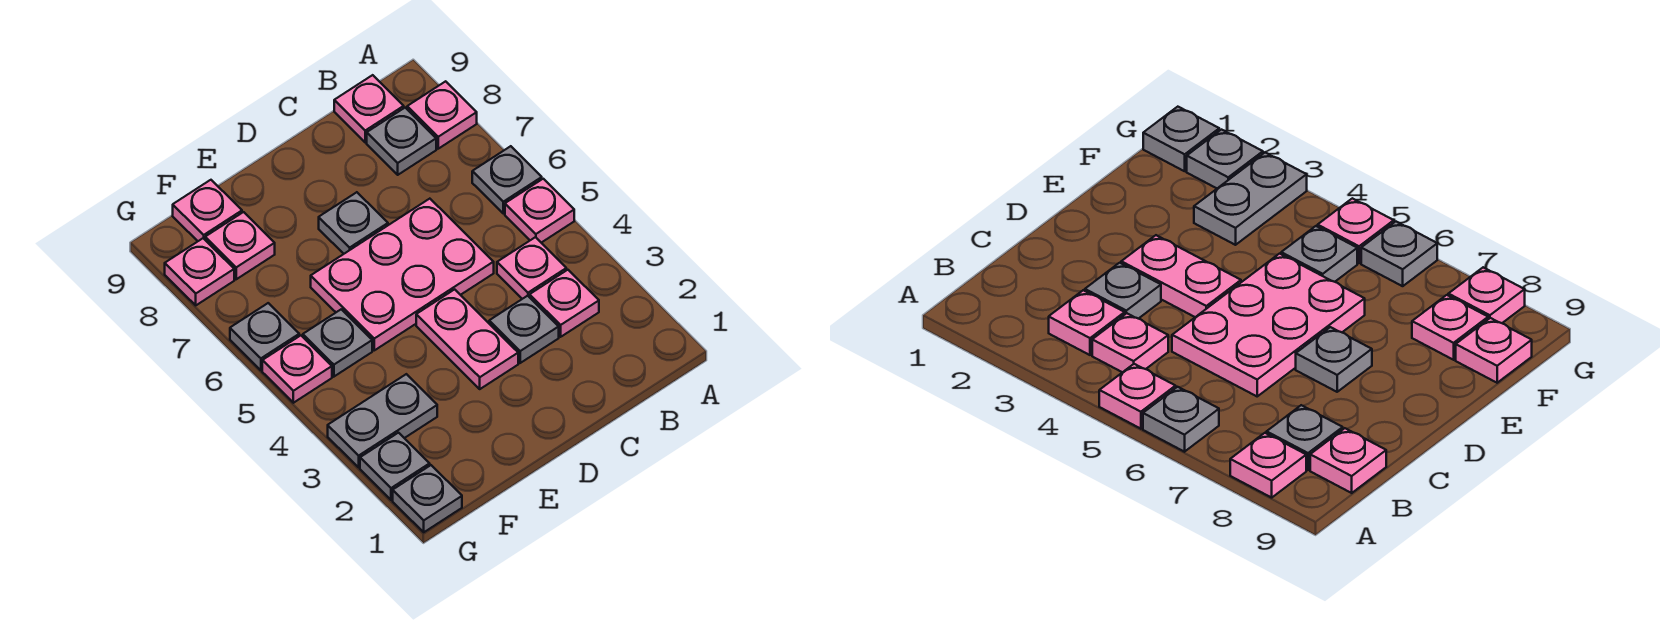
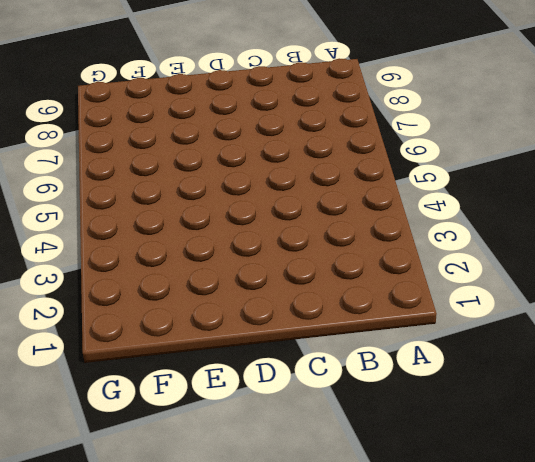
none -> pink plate A5 level 1
none -> grey plate A6 level 1
none -> pink plate A8 level 1

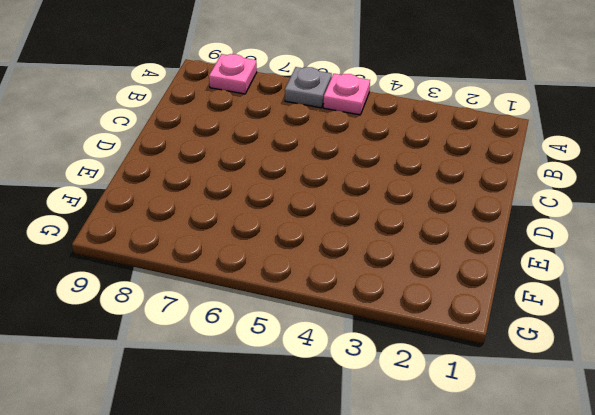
none -> pink plate B3 level 1
none -> pink plate B4 level 1
none -> grey plate B8 level 1

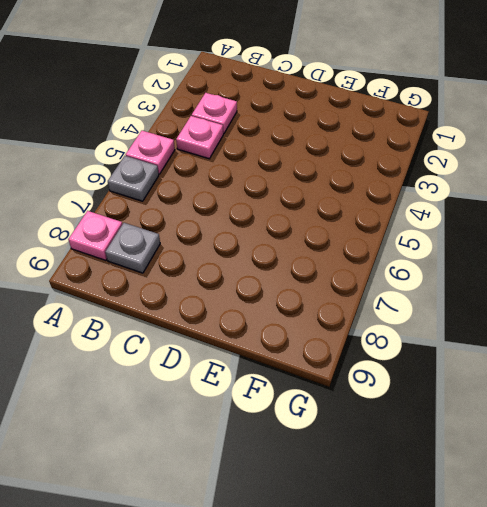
none -> pink plate B9 level 1
none -> grey plate C3 level 1
none -> pink plate C5:E6 level 1

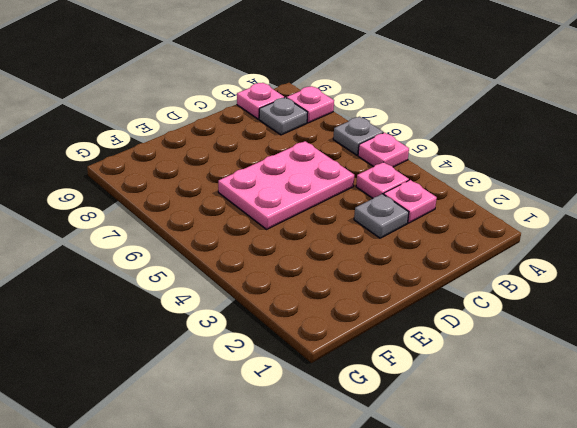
none -> pink plate D3:D4 level 1
none -> grey plate D7 level 1
none -> grey plate F3:G3 level 1

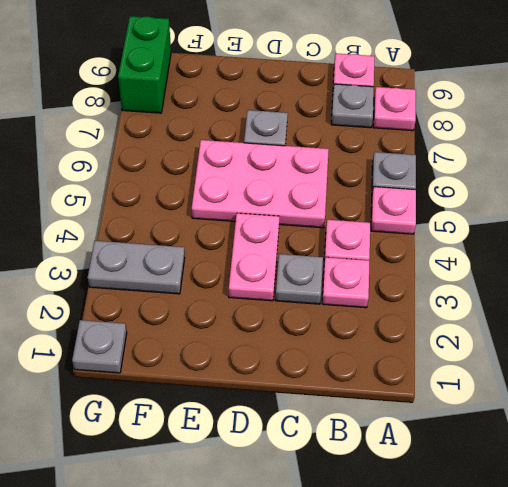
green brick G8:G9 level 1 -> pink plate G8 level 1
none -> grey plate F5 level 1
none -> pink plate F8 level 1
none -> pink plate F9 level 1

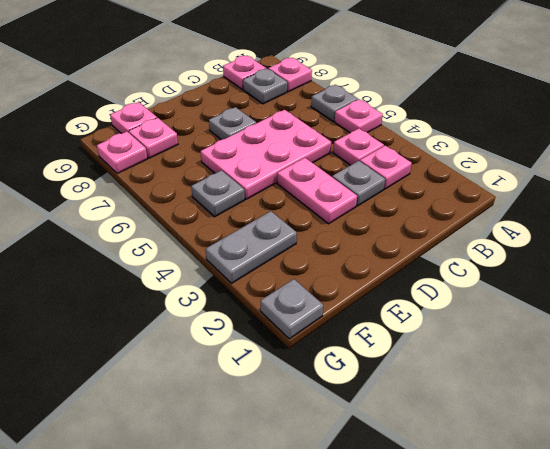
none -> grey plate G2 level 1
none -> pink plate G5 level 1
none -> grey plate G6 level 1

